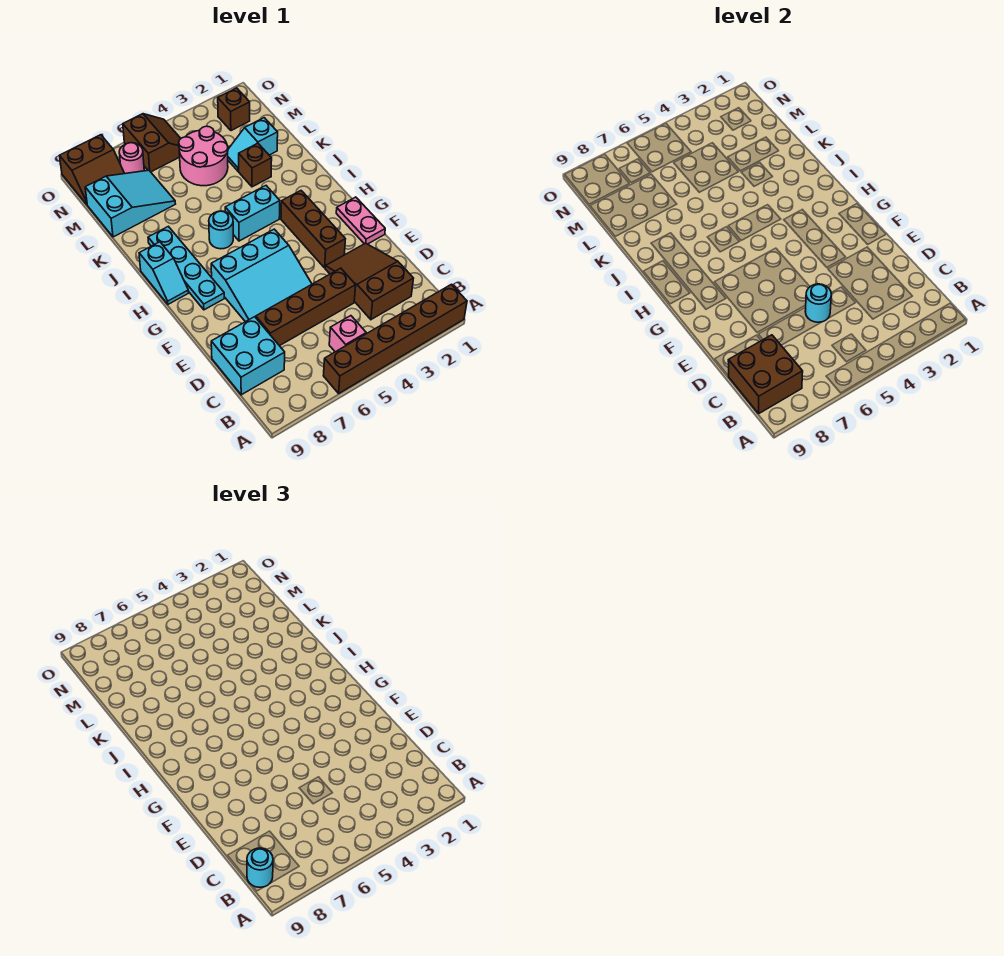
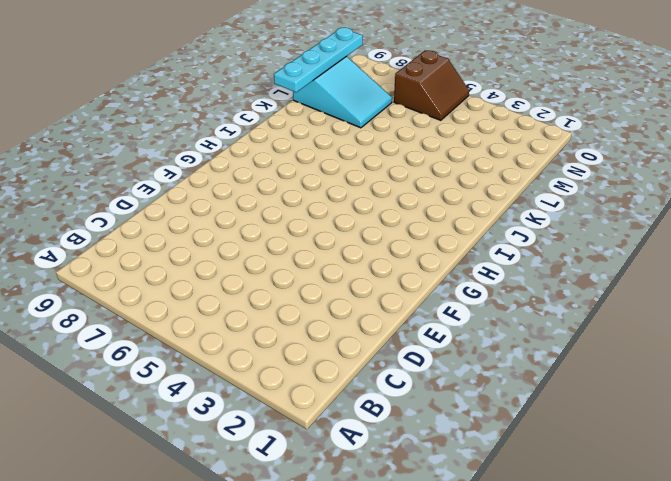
cyan plate K9:N9 level 2 -> cyan plate G8:J8 level 1
none -> brown brick A1:A6 level 1
none -> pink brick B5 level 1
none -> brown slope C2:E3 level 1 top C

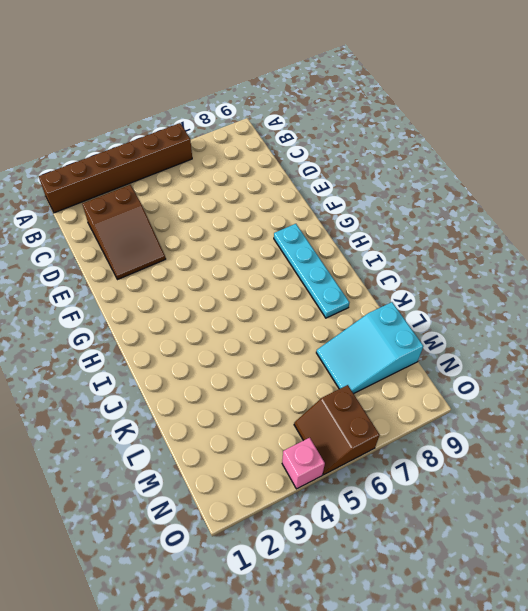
pink brick O4 level 1 -> pink brick B5 level 1
none -> cyan brick C8:D9 level 1
none -> brown brick D4:D7 level 1
none -> cyan slope E5:G7 level 1 top G

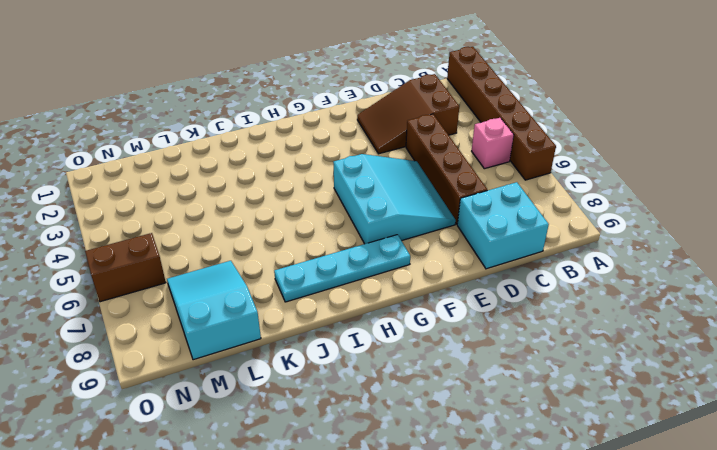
none -> pink plate F1:G1 level 1
none -> brown brick F3:H3 level 1
none -> cyan slope H9:I9 level 1 top I

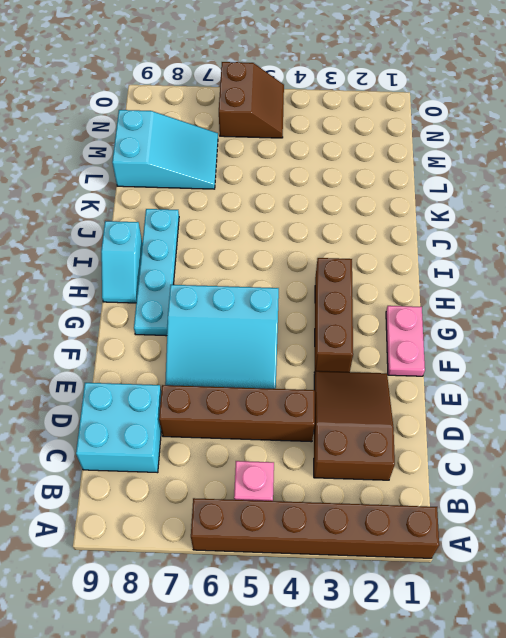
none -> cyan brick I4:I5 level 1
none -> cyan round brick I6 level 1
none -> brown brick K3 level 1

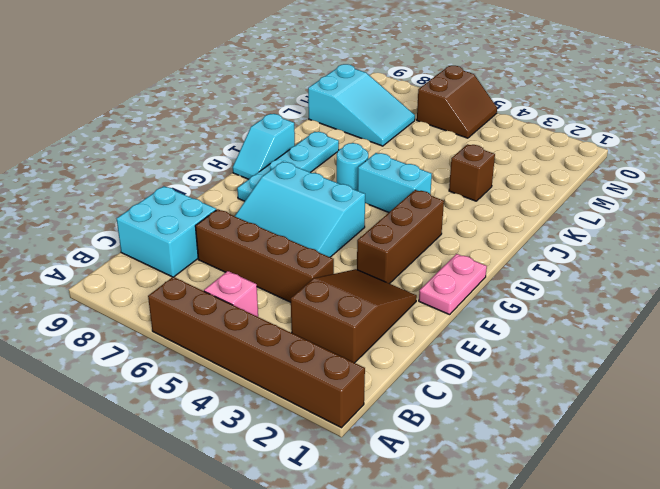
none -> cyan slope L2:L3 level 1 top 2
none -> pink round brick L4:M5 level 1
none -> brown brick N2 level 1

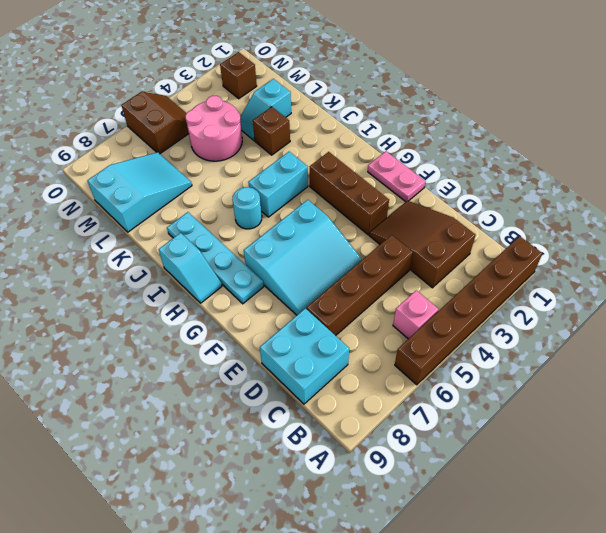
none -> pink round brick N7 level 1
none -> brown slope N8:O9 level 1 top O
none -> brown brick B8:C9 level 2

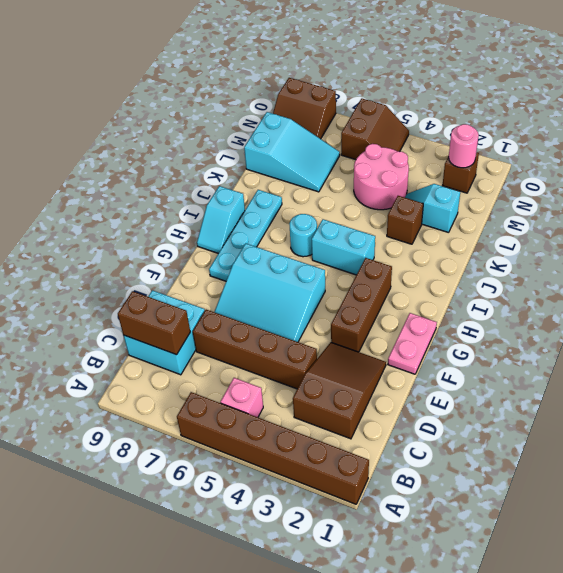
brown brick C8:C9 level 2 -> brown brick B8:C9 level 2
pink round brick N2 level 2 -> pink round brick N7 level 1
none -> cyan round brick D5 level 2
none -> cyan round brick B9 level 3

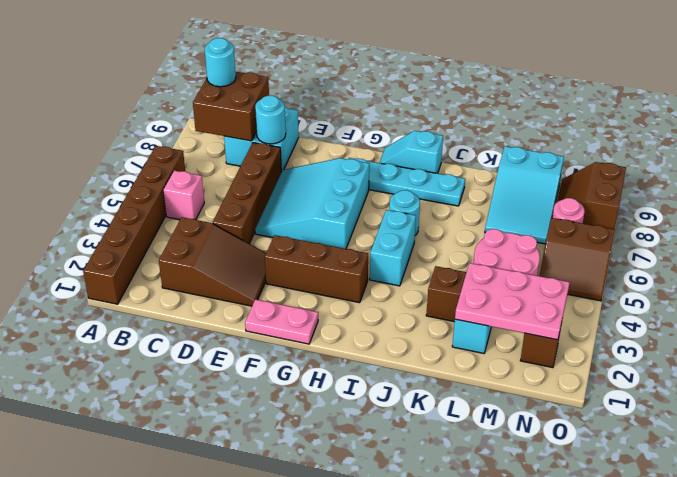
cyan round brick D8 level 2 -> cyan round brick D5 level 2
pink plate L2:N3 level 2 -> none

